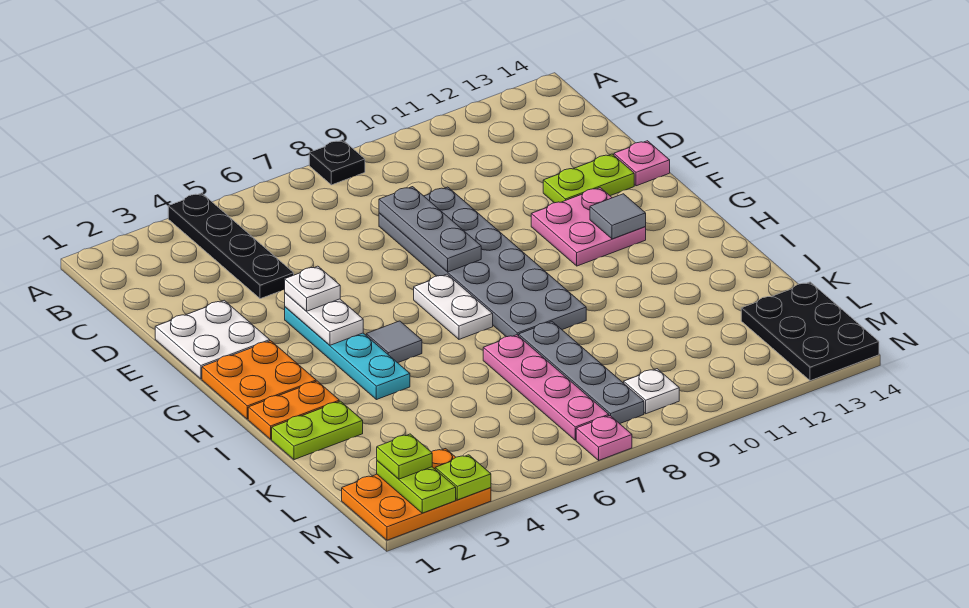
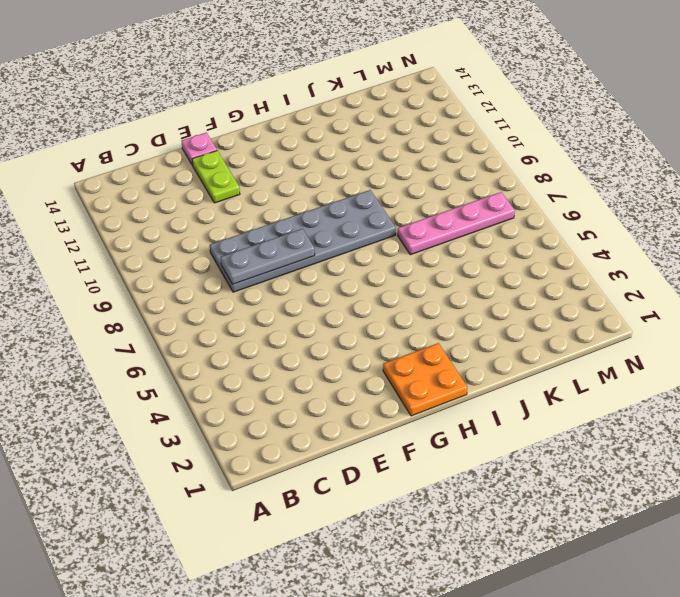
none -> black plate A4:D4 level 1
none -> black plate A8 level 1
none -> white plate E1:F2 level 1

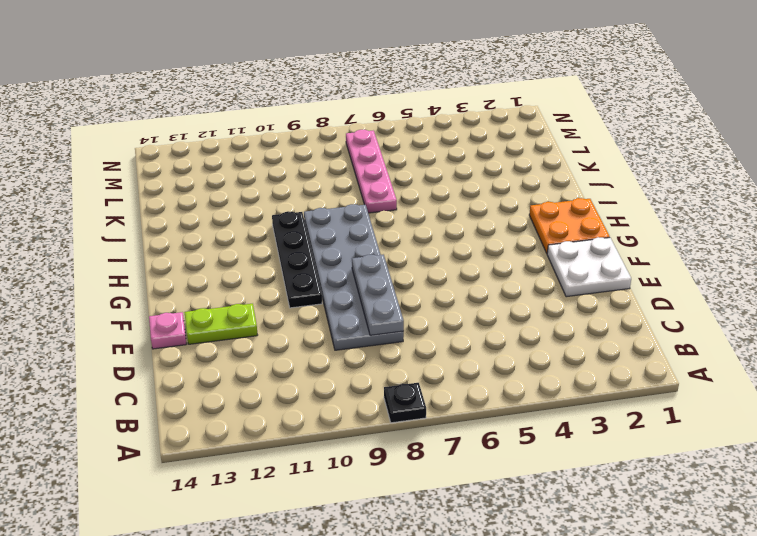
black plate F10:I10 level 1 -> black plate A4:D4 level 1
none -> cyan plate F4:I4 level 1
none -> pink plate F11:G12 level 1
none -> white plate G7:H7 level 1

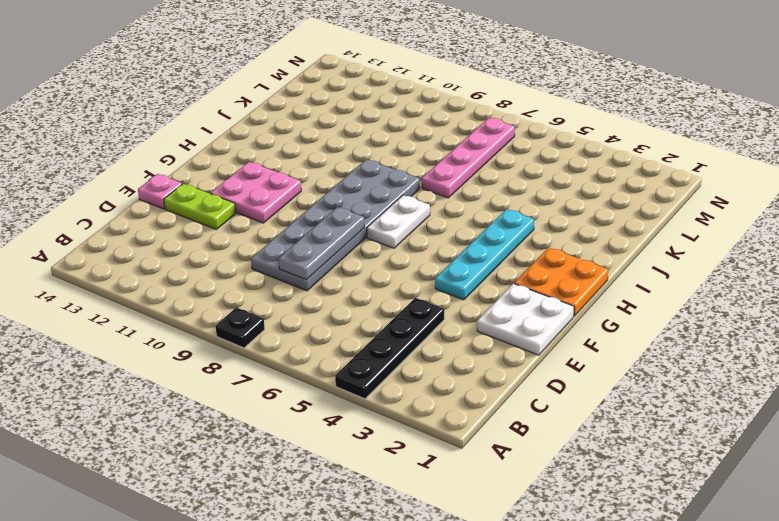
none -> grey tile H5 level 1
none -> orange plate I1:I2 level 1
none -> lime plate J1:J2 level 1

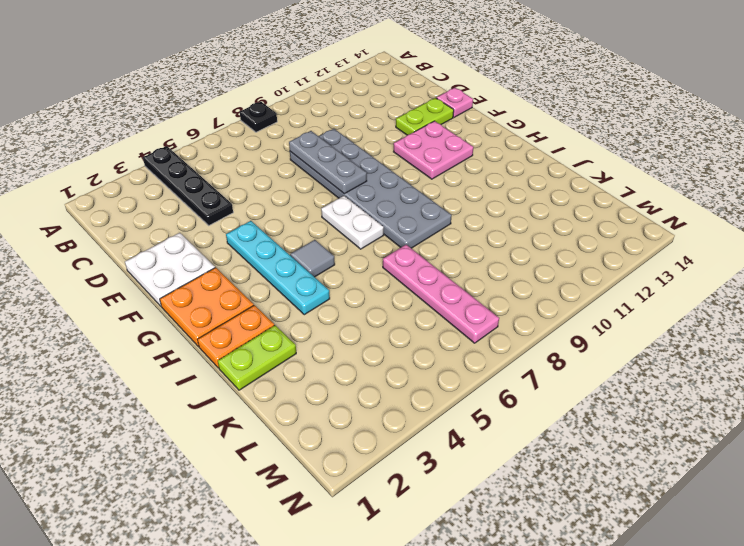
none -> grey plate J8:M8 level 1
none -> black plate L13:N14 level 1
none -> orange plate M1:N3 level 1

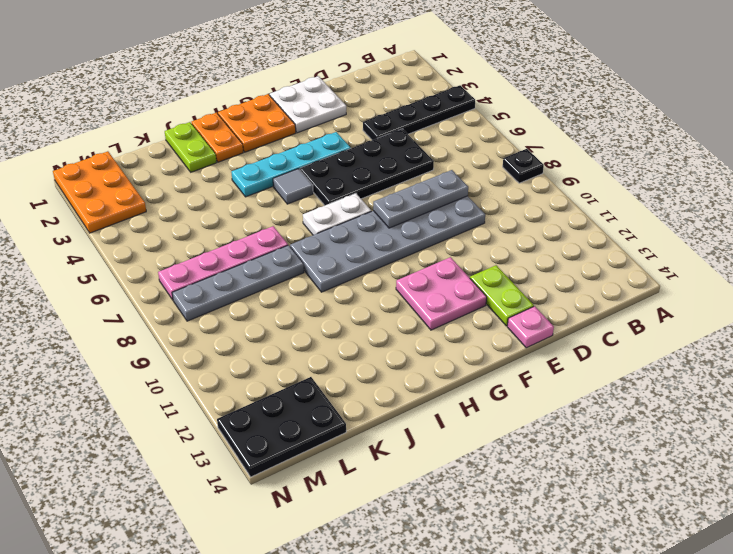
black plate D5:G6 level 1 -> none
none -> white plate M9 level 1
none -> pink plate N7 level 1
none -> white plate F4:G4 level 2

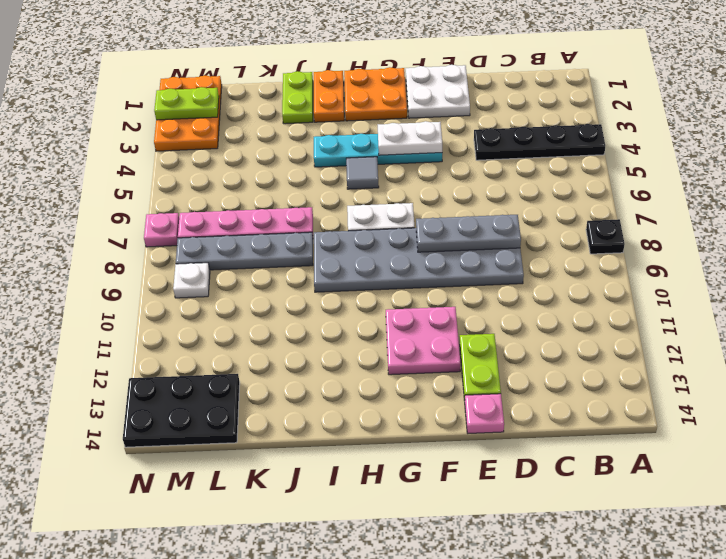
none -> grey tile G12 level 2
none -> lime plate N3 level 2
none -> white plate F4 level 3

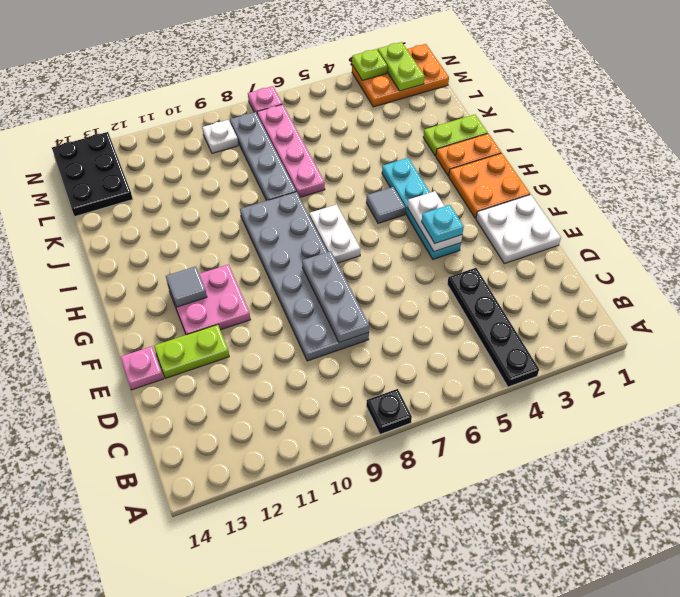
cyan plate F4 level 3 -> white plate F4 level 3
none -> lime plate M2 level 3

